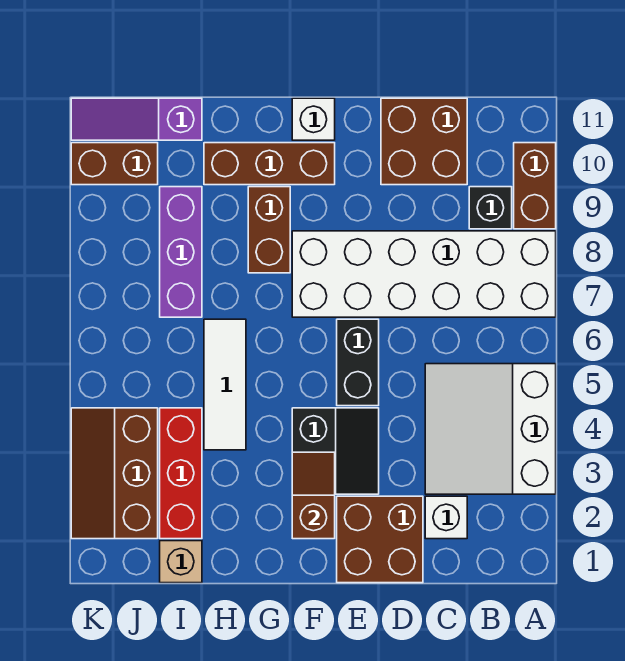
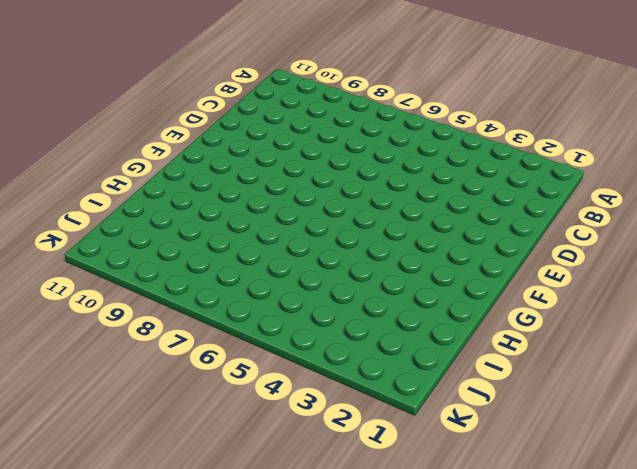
none -> white slope A3:C5 level 1 top A
none -> white brick A7:F8 level 1
none -> brown brick A9:A10 level 1

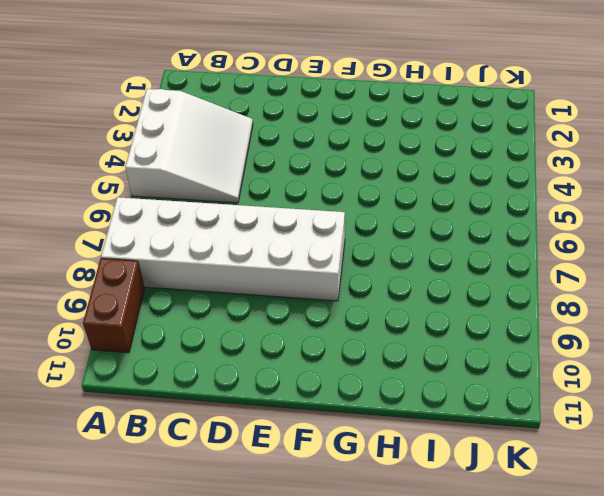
none -> black brick B9 level 1
none -> white brick C2 level 1
none -> brown brick C10:D11 level 1

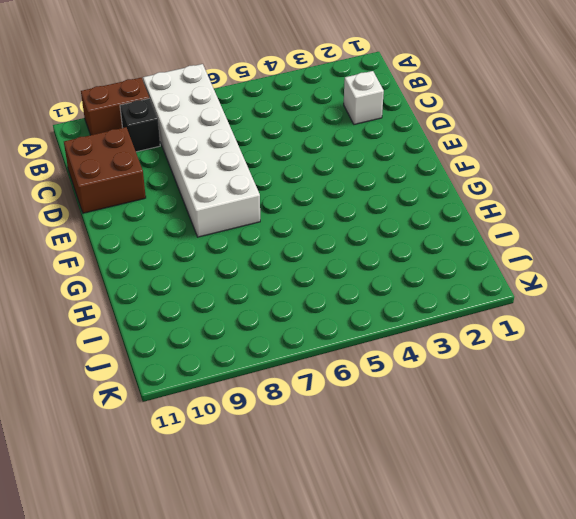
none -> white slope A3:C5 level 1 top A
none -> brown brick D1:E2 level 1
none -> black slope E3:F4 level 1 top F

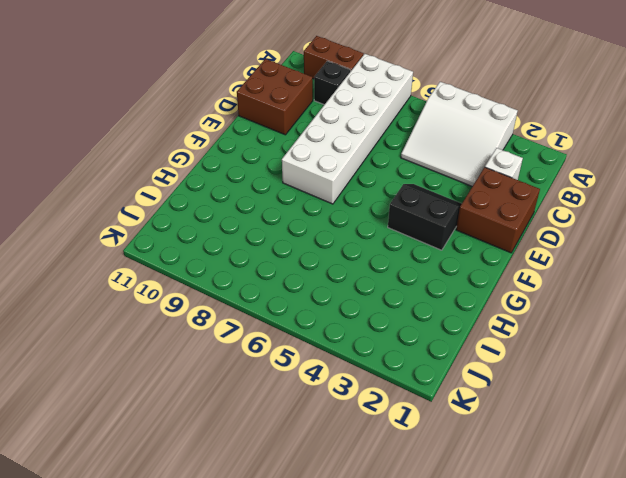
none -> black brick E5:E6 level 1
none -> brown brick F10:H10 level 1
none -> white brick F11 level 1

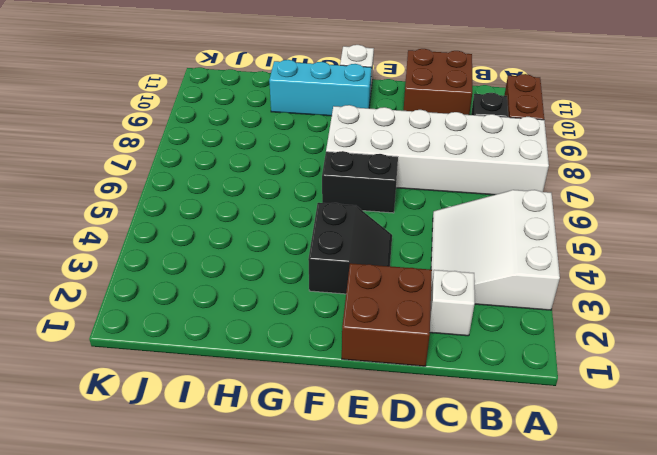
black brick E6:F6 level 1 -> black brick E5:E6 level 1
cyan brick F10:H10 level 1 -> brown brick F10:H10 level 1
none -> brown brick G8:G9 level 1
none -> white tile H4:H6 level 1
none -> tan brick I1 level 1

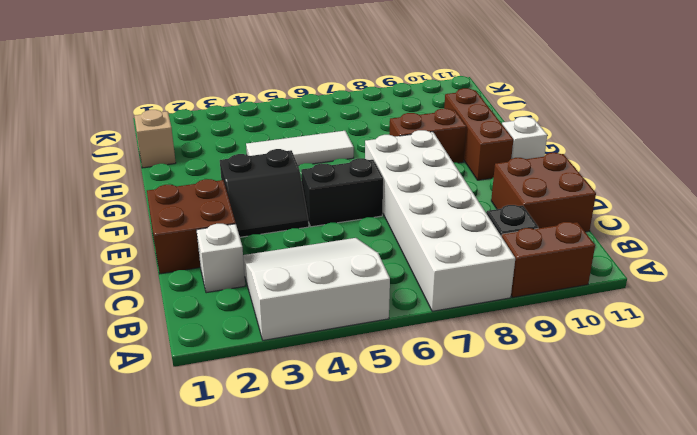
none -> red brick I2:I4 level 1
none -> purple brick I7:I9 level 1
none -> purple slope I11:K11 level 1 top I

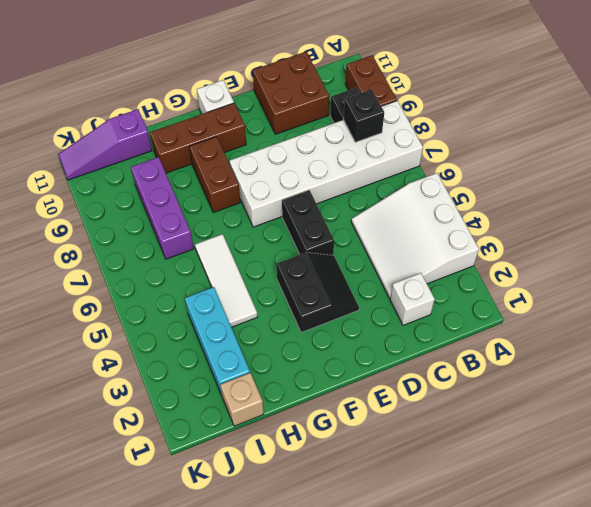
black brick B8 level 2 -> none
cyan brick I2:I4 level 1 -> red brick I2:I4 level 1
none -> brown brick D1:E2 level 1
none -> brown slope J2:K4 level 1 top J
none -> brown brick J10:K10 level 1

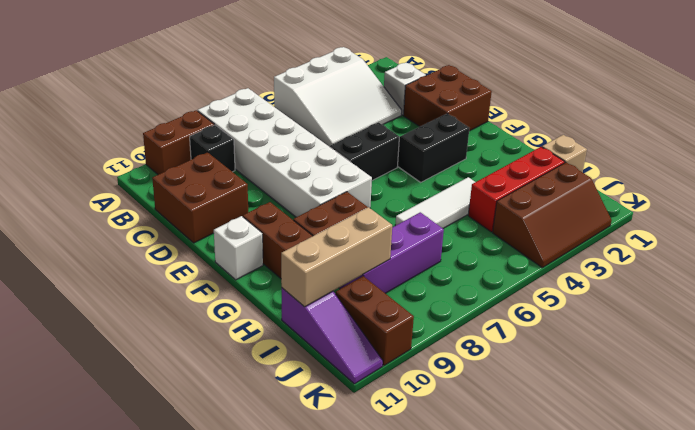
tan brick I9:I11 level 2 -> none
none -> brown slope F2:F3 level 2 top 2

